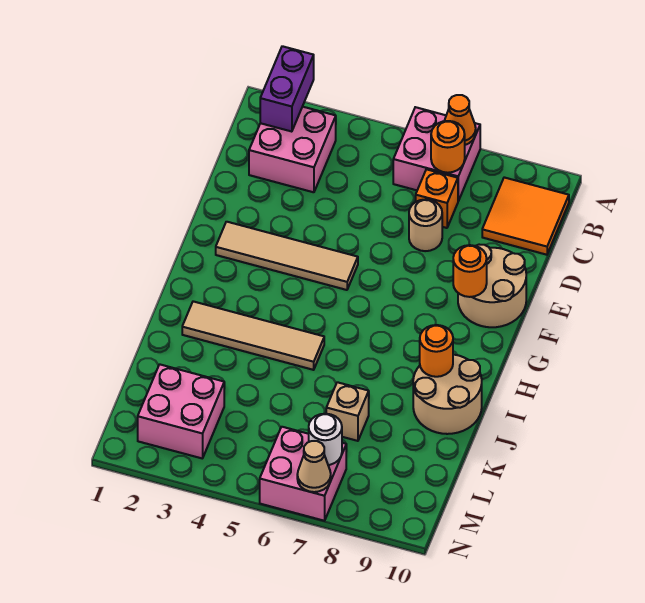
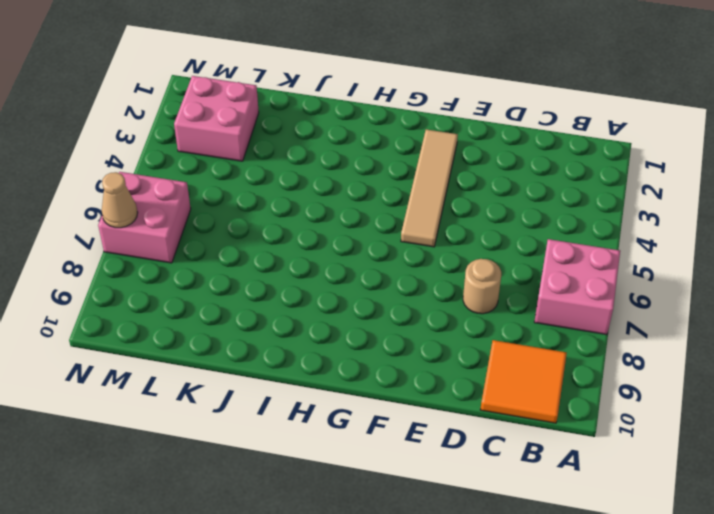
none -> pink brick B2:C3 level 1
none -> orange brick C7 level 1
none -> tan round brick E9:F10 level 1

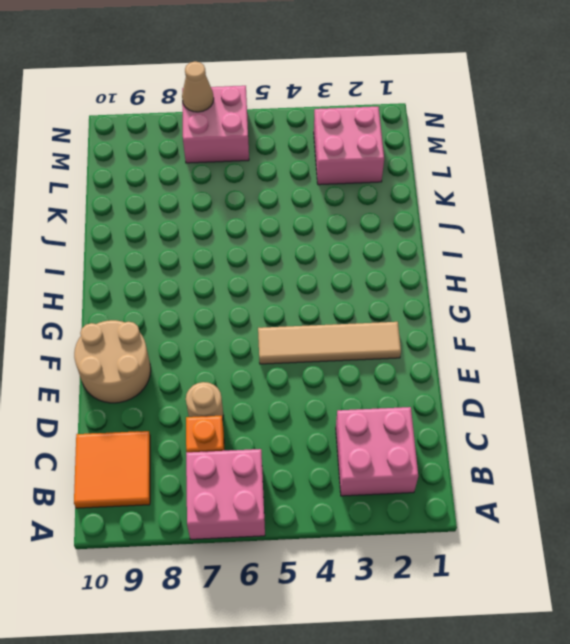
none -> tan tile I2:I5 level 1
none -> tan round brick I9:J10 level 1
none -> tan brick K7 level 1

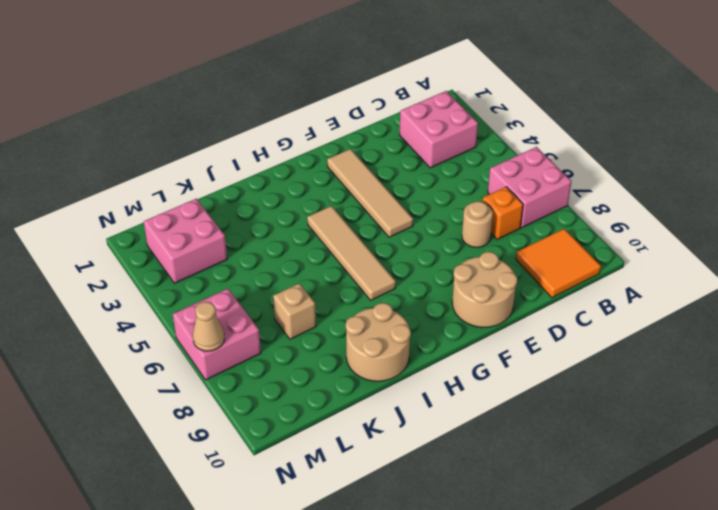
tan tile H4:H7 level 1 -> tan tile I2:I5 level 1
none -> purple brick A2:B2 level 2
none -> orange cone A7 level 2
none -> orange round brick B7 level 2

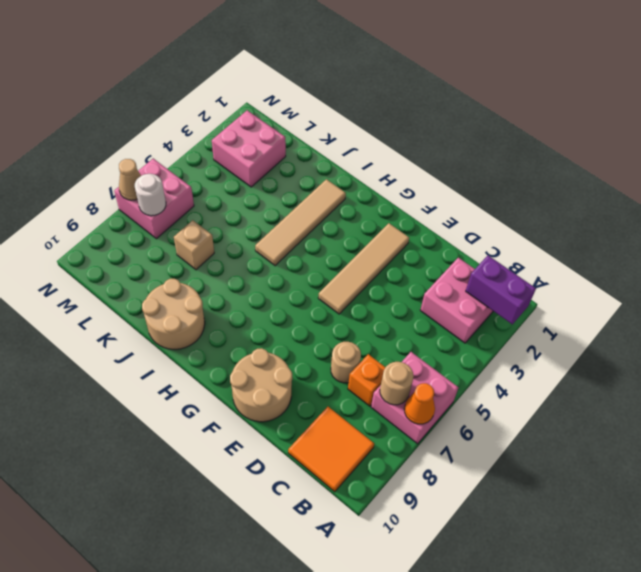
tan round brick B7 level 2 -> orange round brick B7 level 2
none -> orange round brick F9 level 2
none -> orange round brick I9 level 2

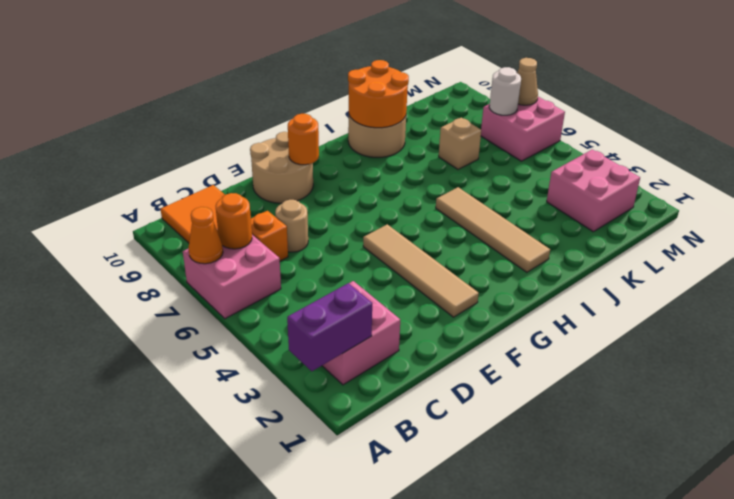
orange round brick I9:J10 level 2 -> orange round brick I9 level 2

